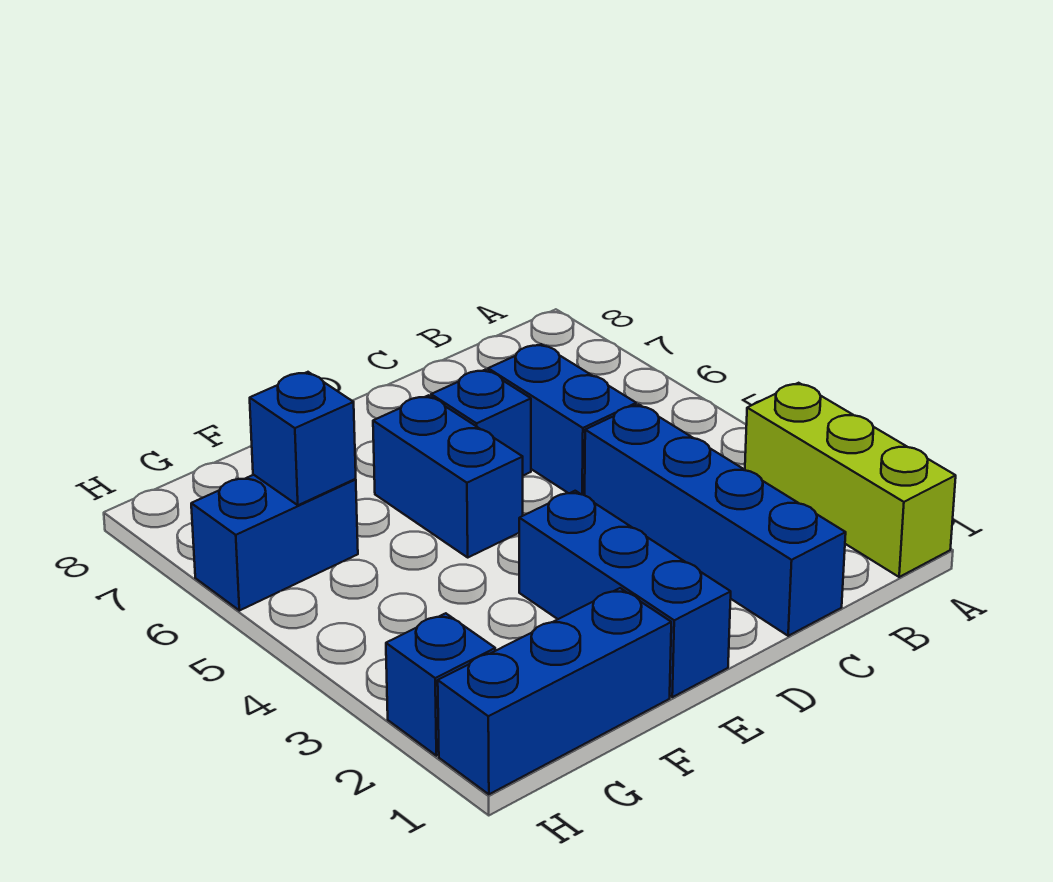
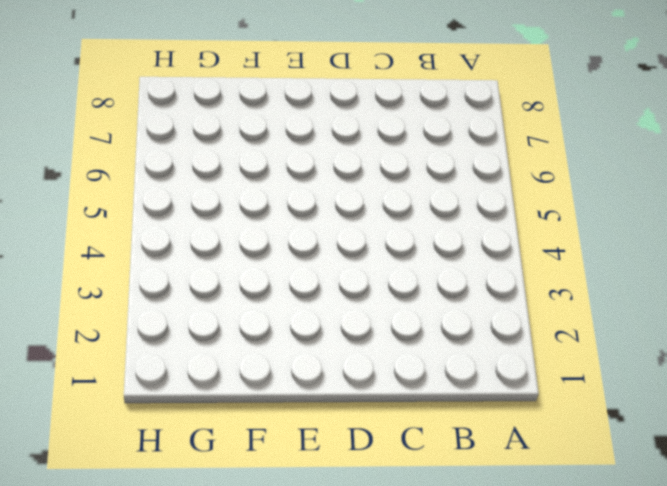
none -> lime brick A1:A3 level 1
none -> blue brick C1:C4 level 1

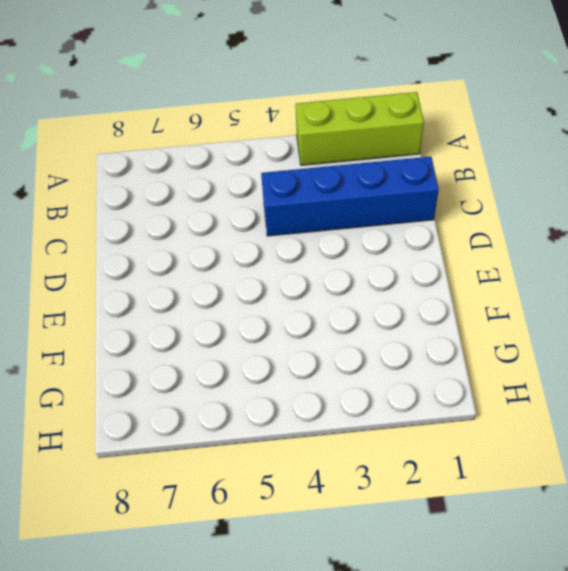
none -> blue brick C5:C6 level 1
none -> blue brick D6 level 1

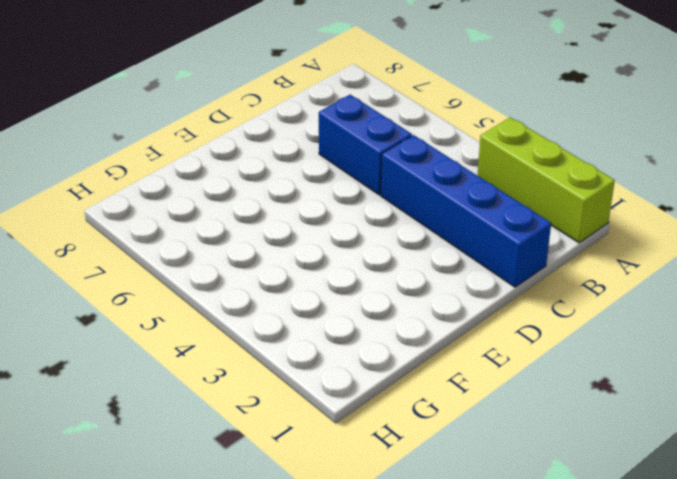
none -> blue brick D6 level 1
none -> blue brick E1:E3 level 1

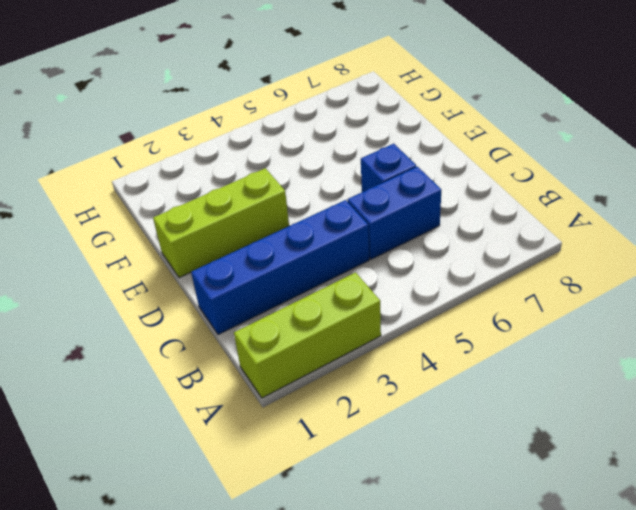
lime brick E1:E3 level 1 -> blue brick E1:E3 level 1
none -> blue brick E5:E6 level 1
none -> blue brick F1:H1 level 1

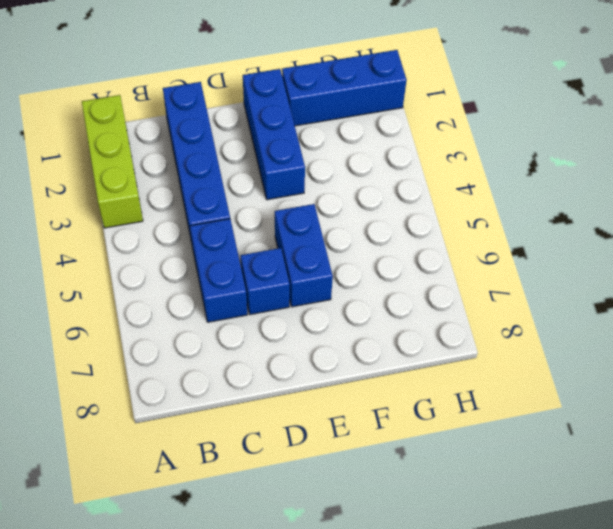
none -> blue brick G6:H6 level 1
none -> blue brick H2 level 1

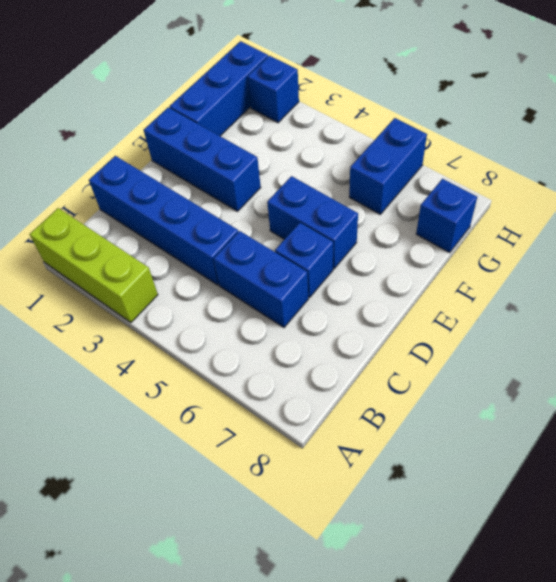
blue brick G8 level 1 -> blue brick G6 level 2

